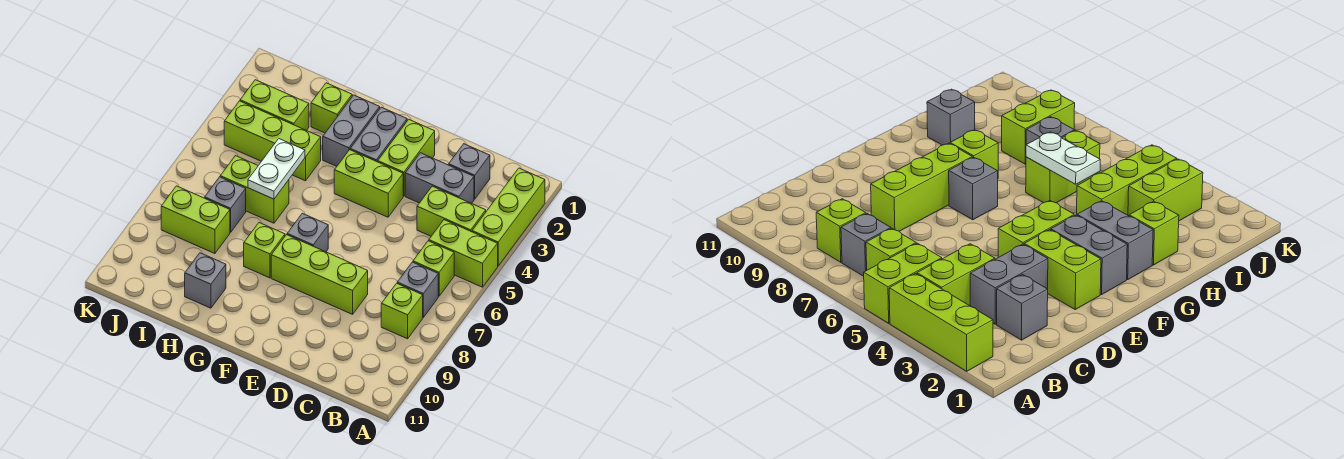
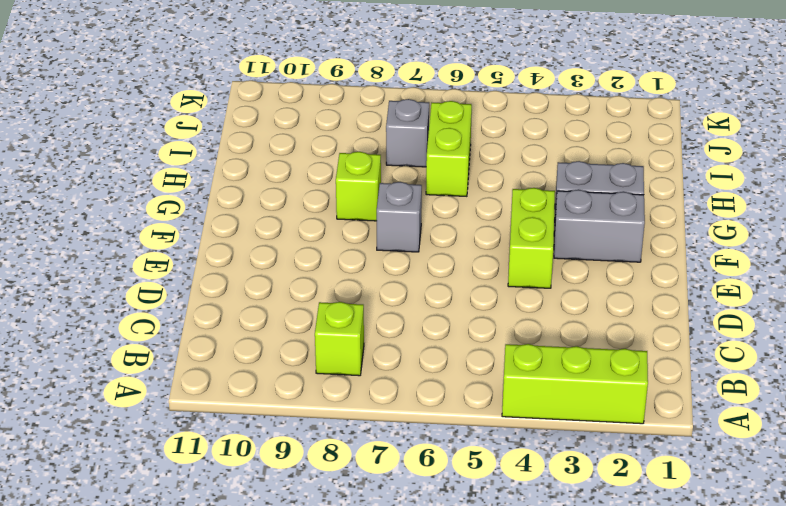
none -> lime brick A5:B5 level 1
none -> lime brick B4:C4 level 1
none -> lime brick B6 level 1

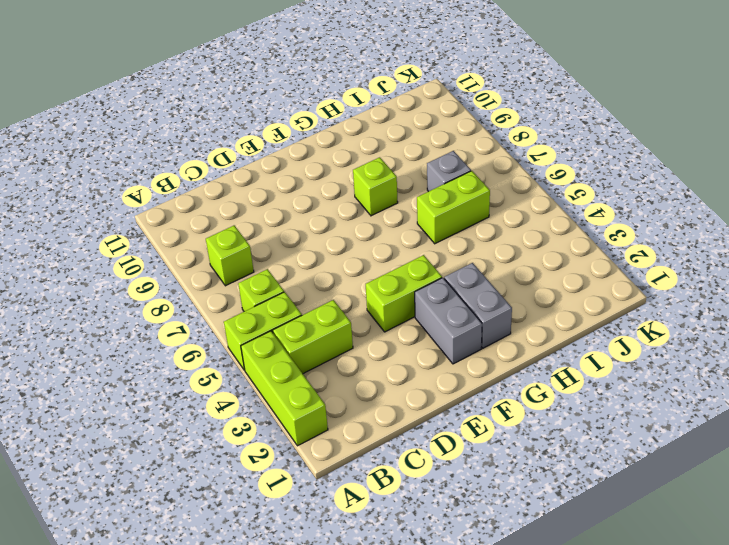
none -> grey brick B7 level 1
none -> grey brick C2 level 1
none -> grey brick C3:D3 level 1

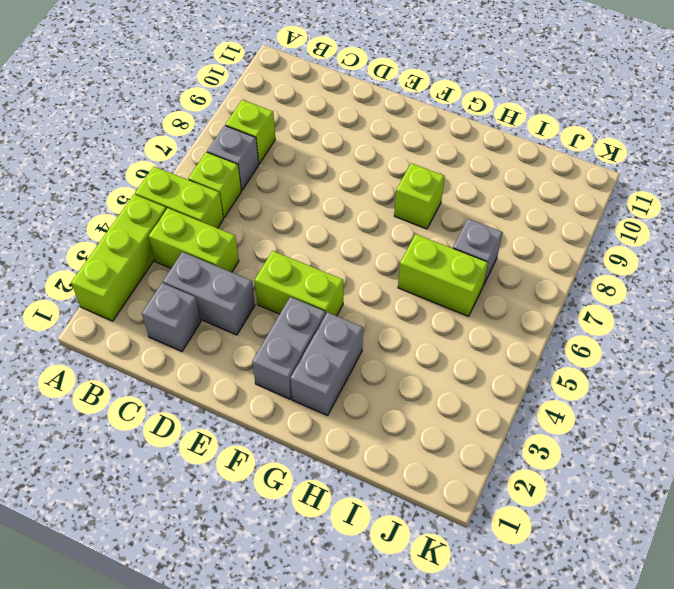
none -> lime brick D8:F8 level 1
none -> lime brick E2:E3 level 1
none -> grey brick F7 level 1

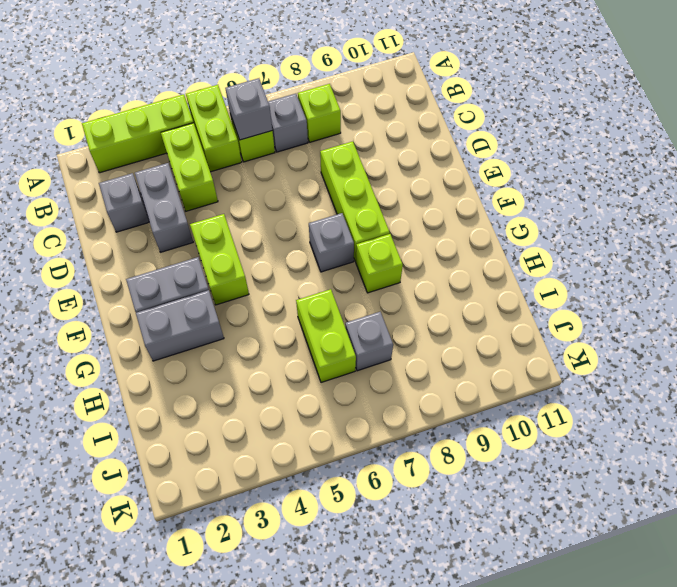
grey brick B6 level 2 -> grey brick H10 level 1
none -> lime brick E2:E3 level 1
none -> lime brick H2 level 1
none -> lime brick H4:J4 level 1

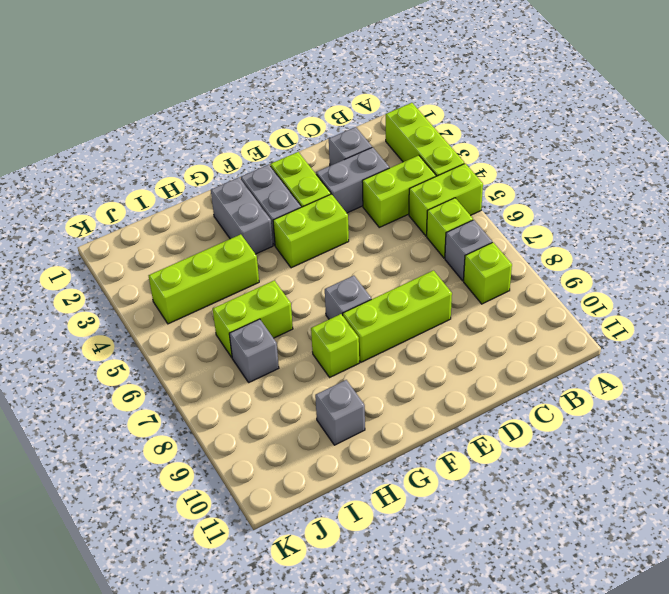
none -> lime brick H2 level 1
none -> lime brick I3:J3 level 1
none -> lime brick I8:J8 level 1

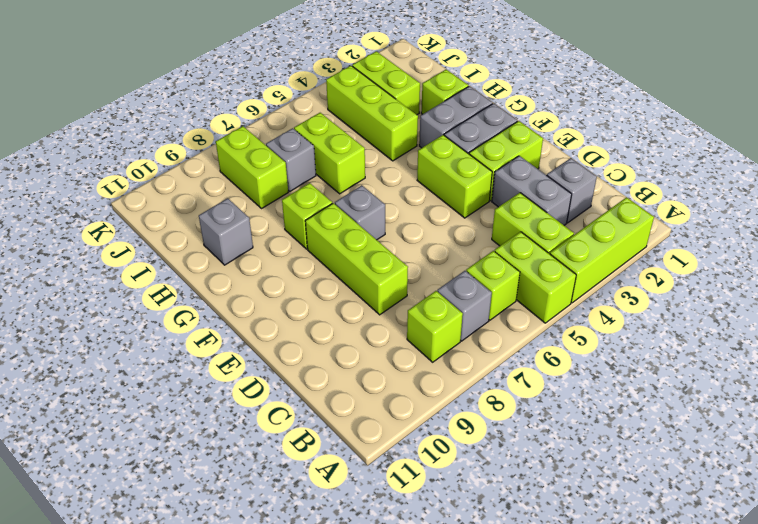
none -> white plate H5:H6 level 2

